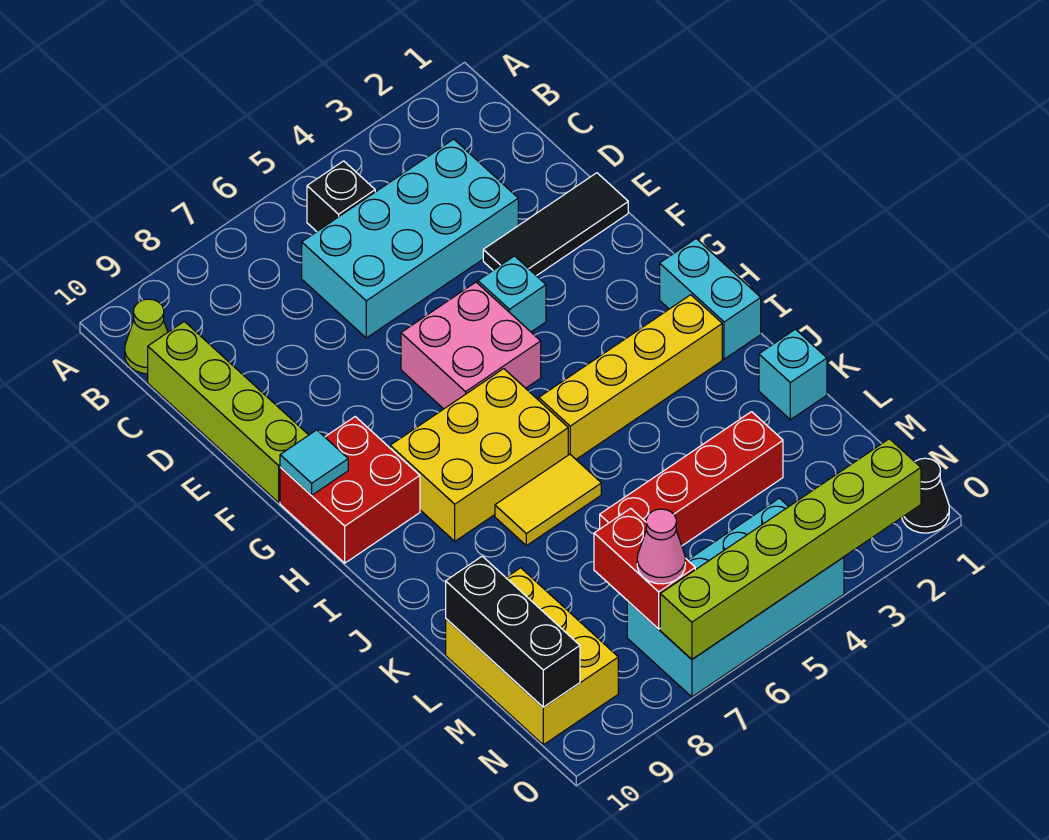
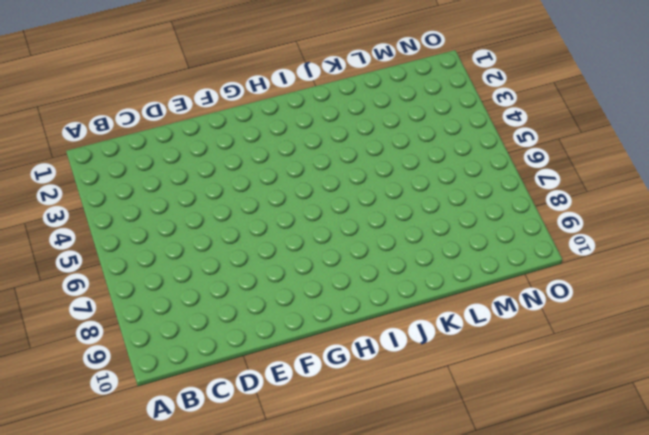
none -> black brick B5 level 1
none -> lime cone B10 level 1
none -> cyan brick C3:D6 level 1

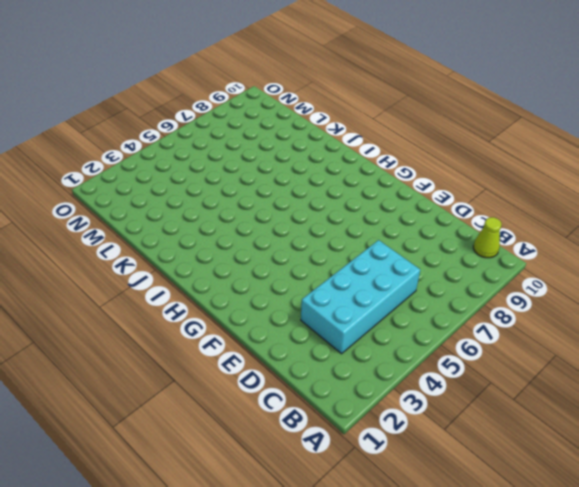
none -> black brick B5 level 1
none -> lime brick C10:F10 level 1
none -> black tile E1:E3 level 1

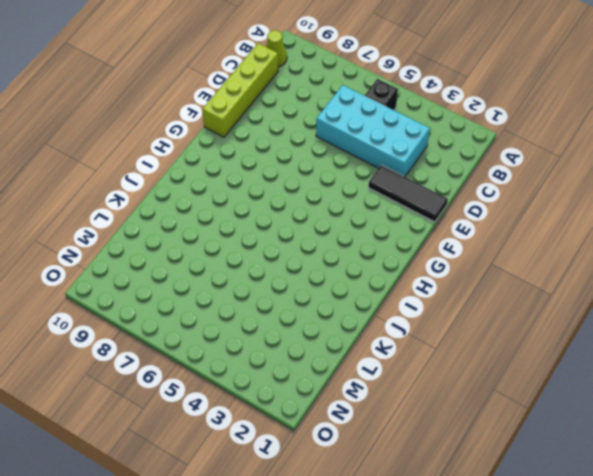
none -> cyan brick F4 level 1
none -> pink brick F5:G6 level 1
none -> red brick G9:H10 level 1

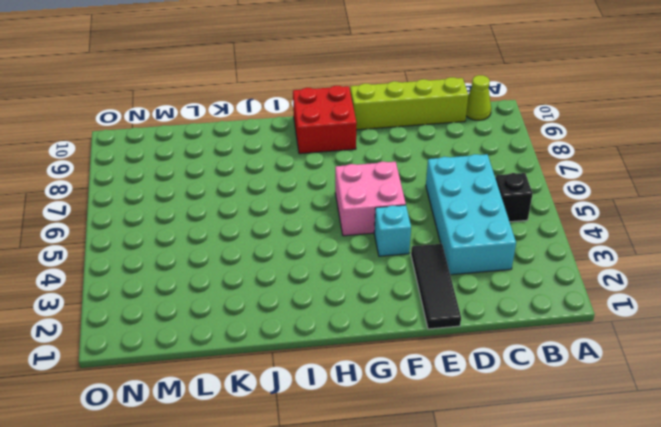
none -> cyan brick H1:I1 level 1
none -> yellow brick H6:I8 level 1
none -> yellow brick I2:I5 level 1

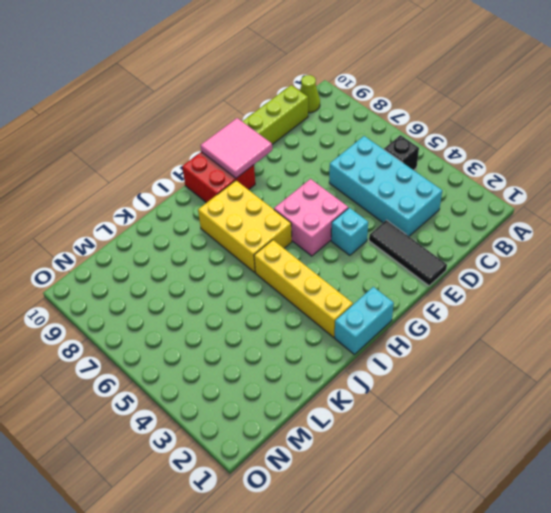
pink tile F9:G10 level 2 -> cyan tile G10 level 2
none -> yellow tile J6:J7 level 1
none -> cyan brick K1 level 1
none -> red brick L3:L6 level 1

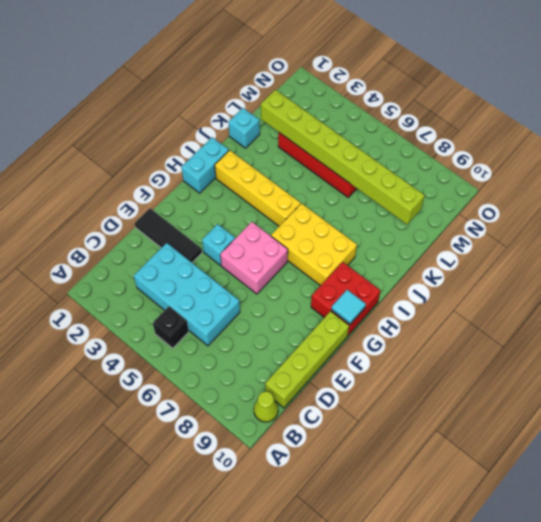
lime brick L2:L9 level 2 -> none
none -> yellow tile J6:J7 level 1
none -> yellow brick L9:N10 level 1
none -> cyan brick N4:O7 level 1

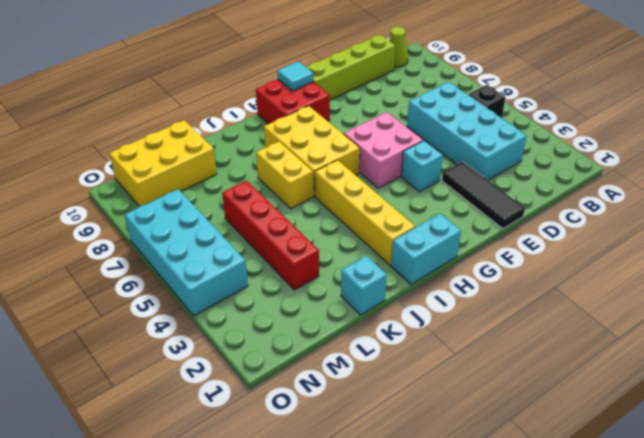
yellow brick J6:J7 level 1 -> yellow tile J6:J7 level 1
none -> black cone O1 level 1
none -> black brick L10:N10 level 2
none -> red brick M7:N7 level 2

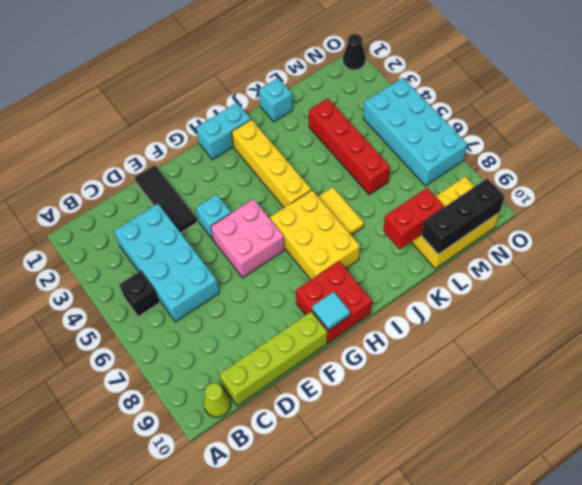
red brick K9:L9 level 2 -> red brick M7:N7 level 2
none -> lime brick O2:O7 level 2
none -> pink cone N7 level 3

